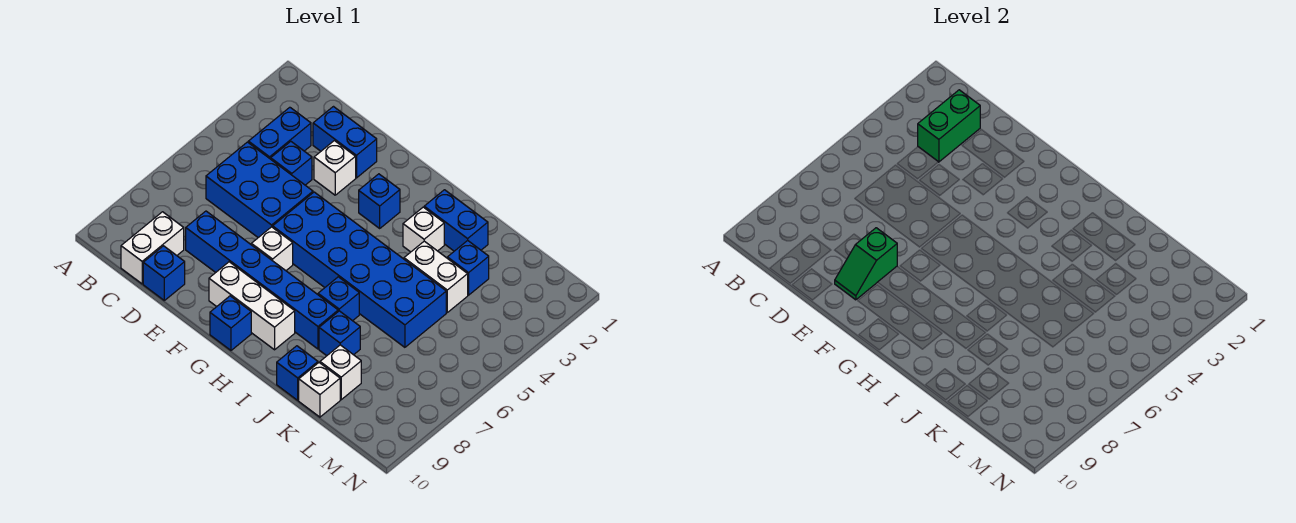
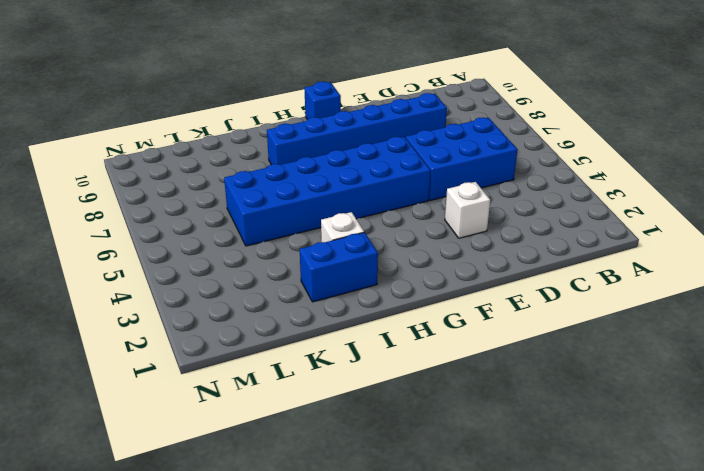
none -> blue brick C3:C4 level 1
none -> white brick C9:C10 level 1
none -> blue brick D2:E2 level 1

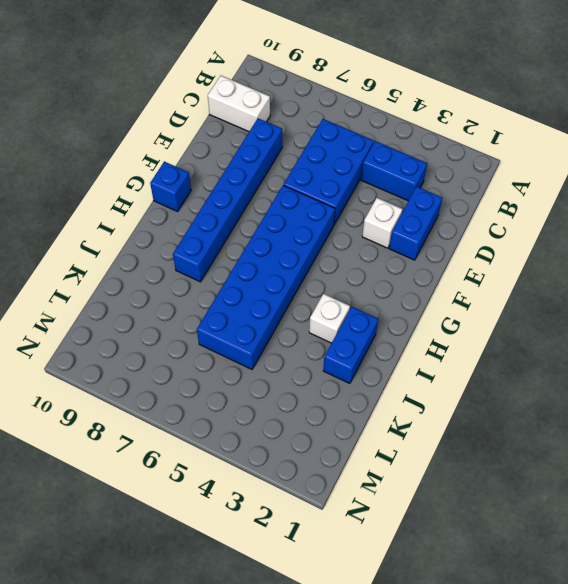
none -> blue brick D4 level 1
none -> blue brick D10 level 1
none -> white brick F7 level 1

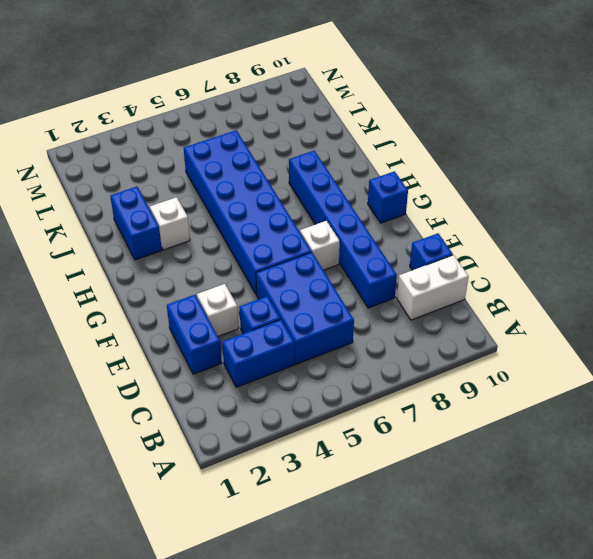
none -> white brick F9:H9 level 1
none -> blue brick G3 level 1
none -> blue brick I7 level 1

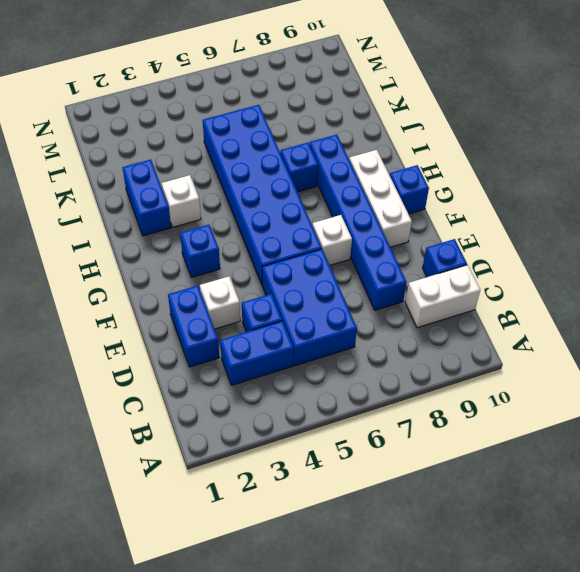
none -> white brick J4:K4 level 1
none -> blue brick J8 level 1
none -> blue brick J10 level 1

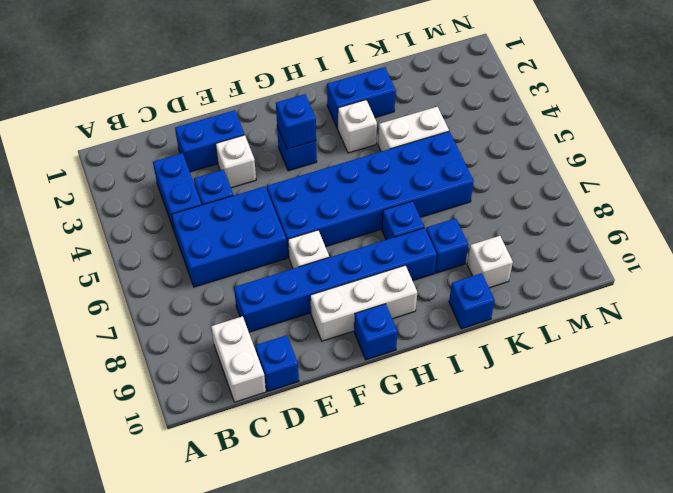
blue brick G3 level 2 -> blue brick K3 level 1
none -> white brick K10 level 1
none -> green brick C2:C3 level 2
none -> green slope E8:E9 level 2 top 8

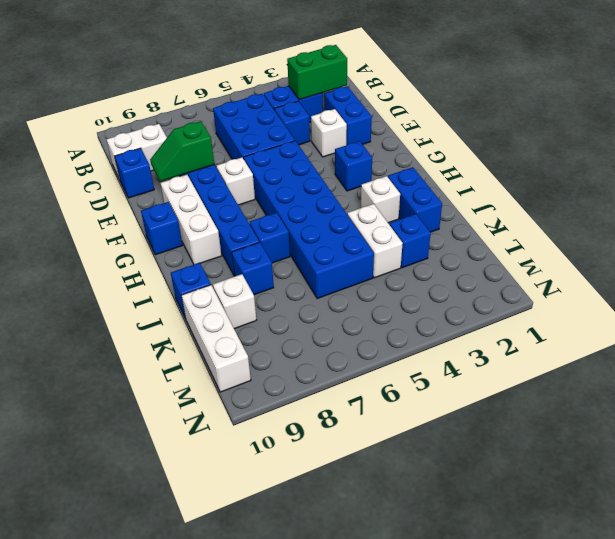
white brick K10:M10 level 1 -> white brick K10 level 1

